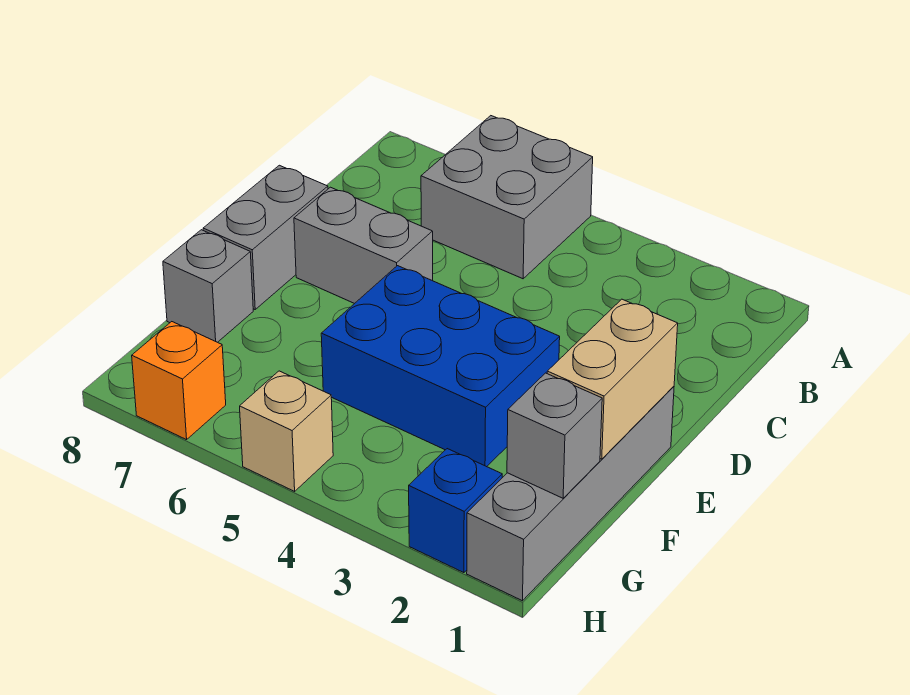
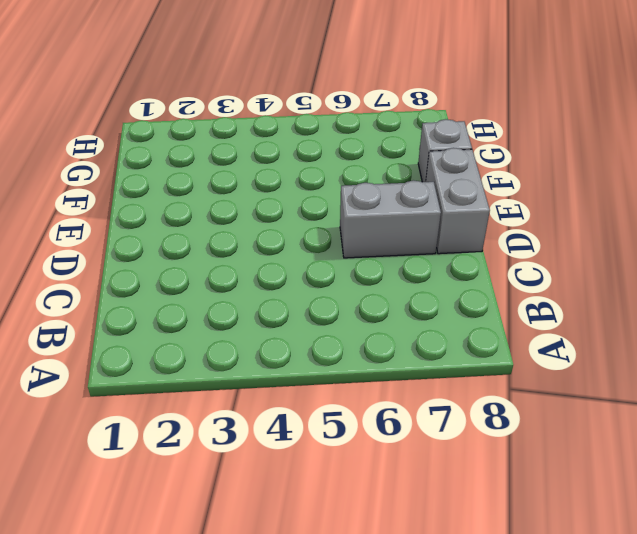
none -> grey brick A5:B6 level 1
none -> grey brick E1:H1 level 1

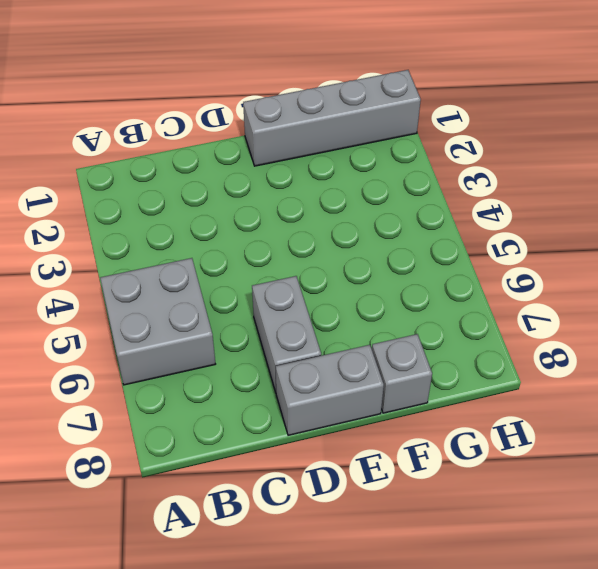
none -> blue brick E3:F5 level 1
none -> blue brick H2 level 1

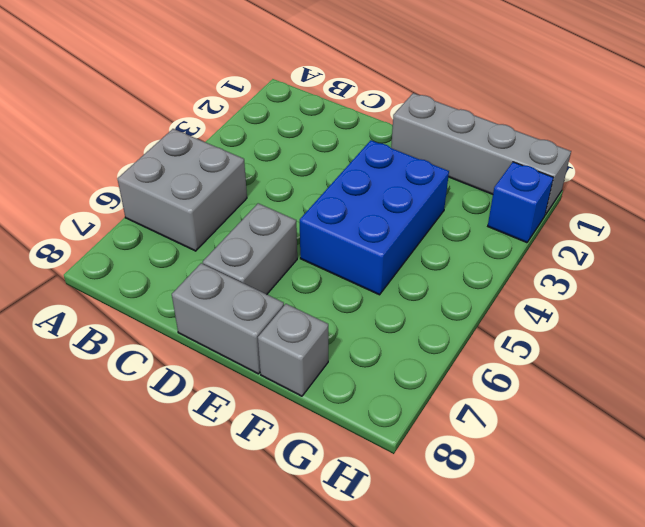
none -> tan brick H5 level 1
none -> orange brick H7 level 1

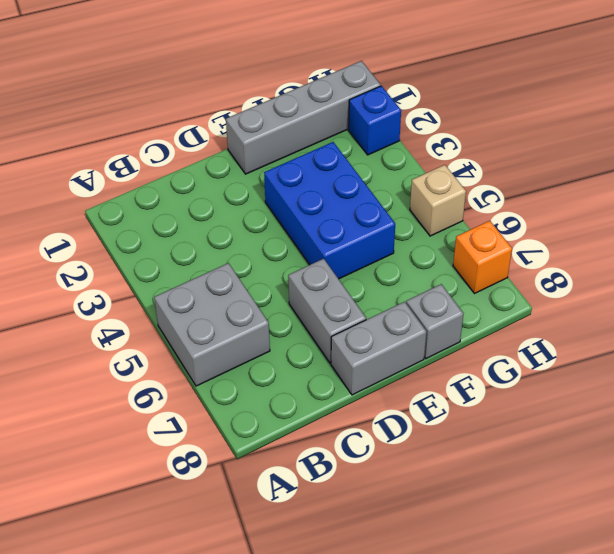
none -> tan brick E1:F1 level 2
none -> grey brick G1 level 2

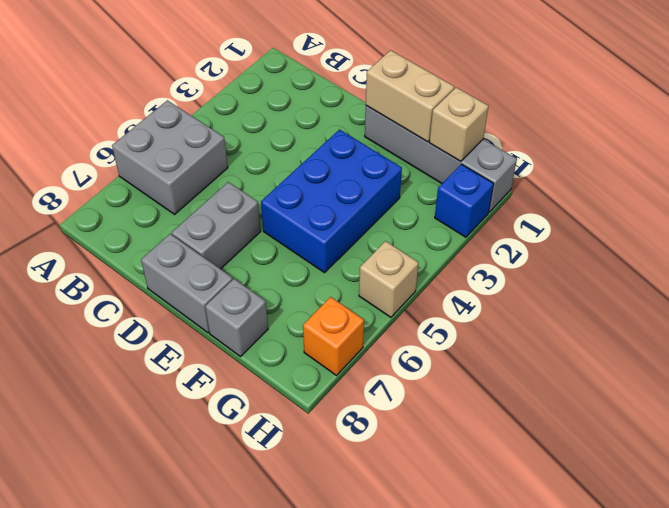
tan brick G1 level 2 -> grey brick G1 level 2

